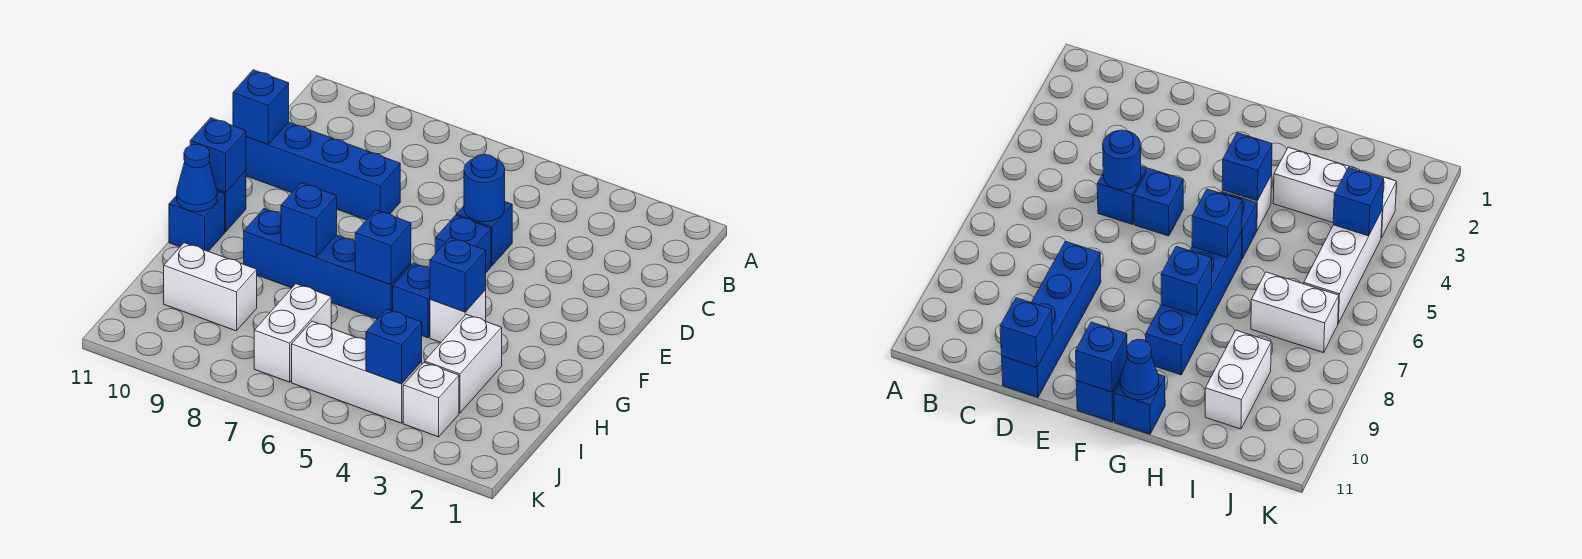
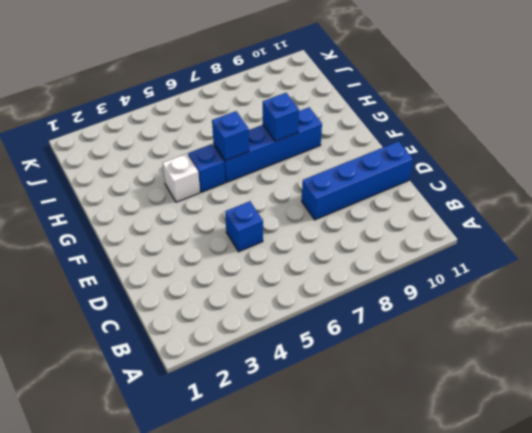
none -> blue brick E5 level 1
none -> blue brick F11 level 1
none -> blue brick G11 level 1

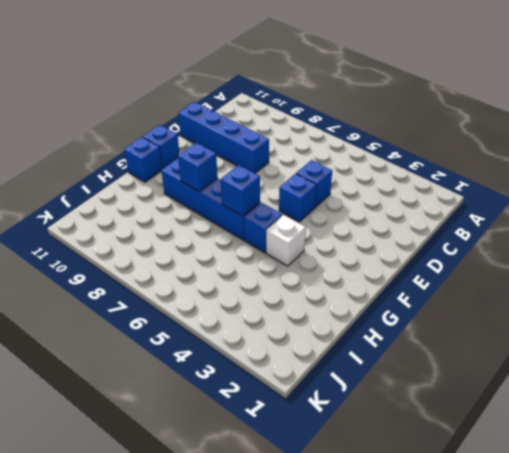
none -> white brick H3:I3 level 1
none -> white brick I7:J7 level 1
none -> white brick I9:I10 level 1

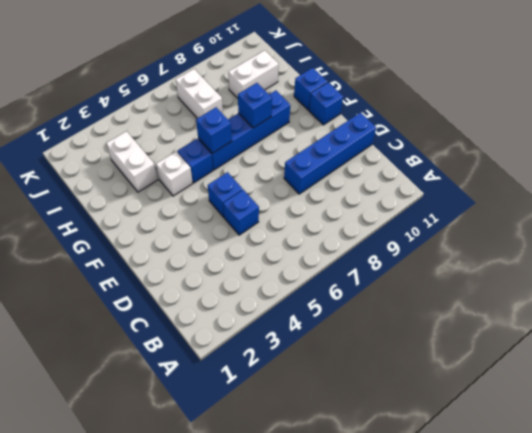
none -> white brick J3 level 1
none -> white brick J4:J6 level 1
none -> blue round brick D5 level 2

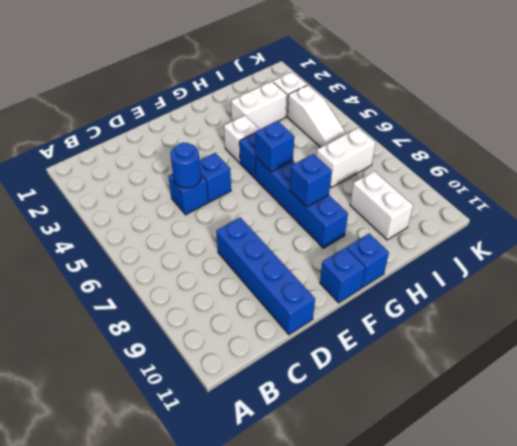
white slope J4:J6 level 1 top 4 -> white brick J4:J6 level 1
none -> blue brick D11 level 2
none -> blue brick F11 level 2
none -> blue brick G4 level 2

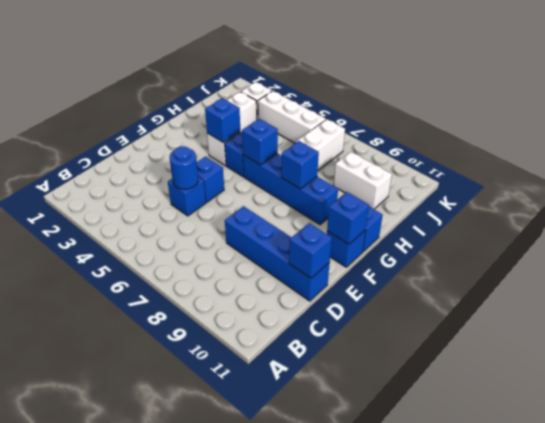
none -> blue cone G11 level 2
none -> blue brick J4 level 2

